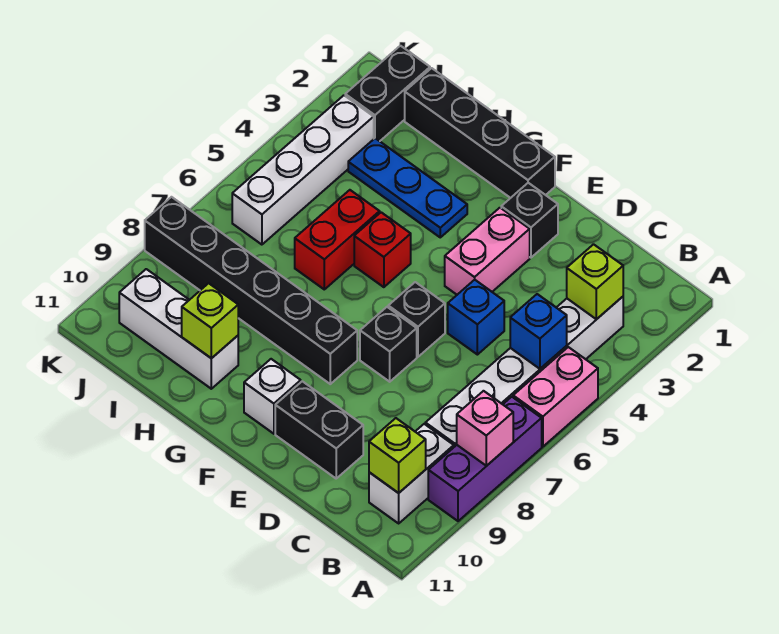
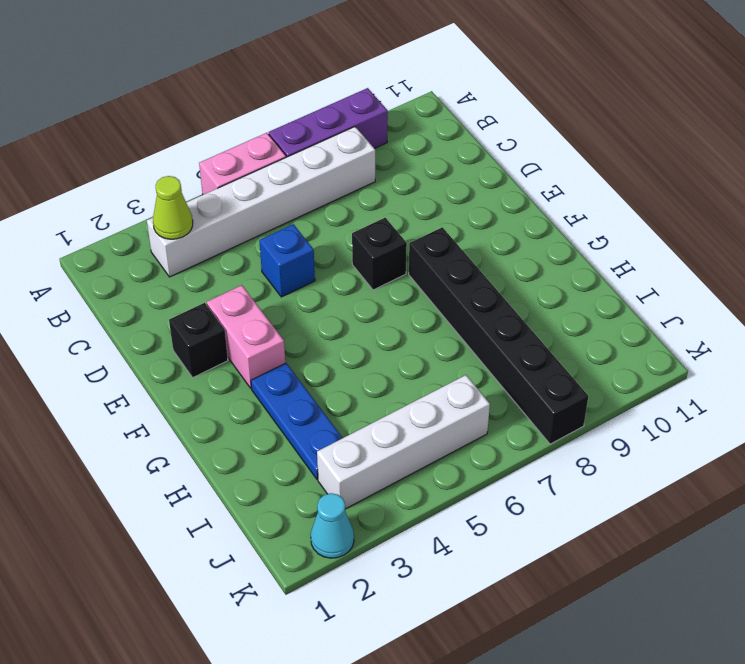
lime cone B3 level 2 -> lime brick B3 level 2
pink brick E3:F3 level 1 -> pink brick E3:E4 level 1
cyan cone K2 level 1 -> none
none -> white brick B9:B10 level 1
none -> black brick D10:E10 level 1
none -> black brick E6 level 1

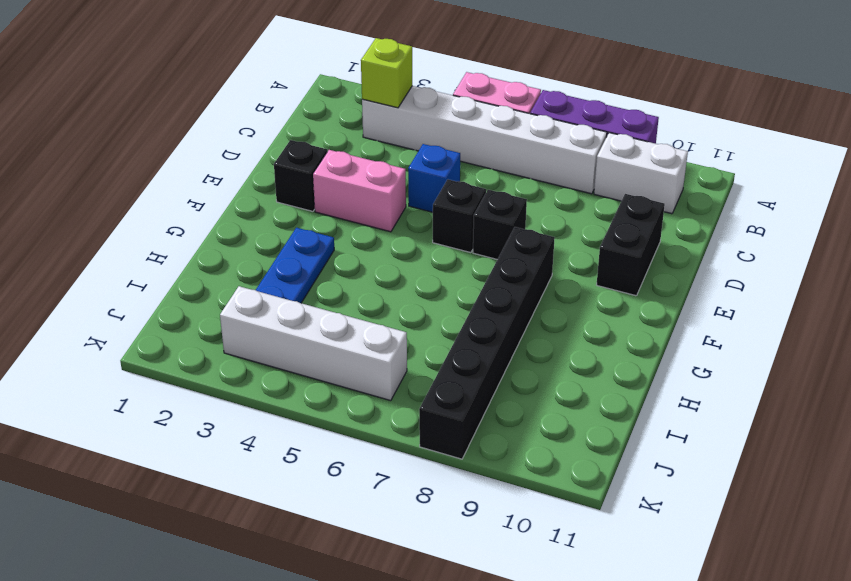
none -> black brick F1:I1 level 1
none -> white brick F10 level 1
none -> red brick G5 level 1

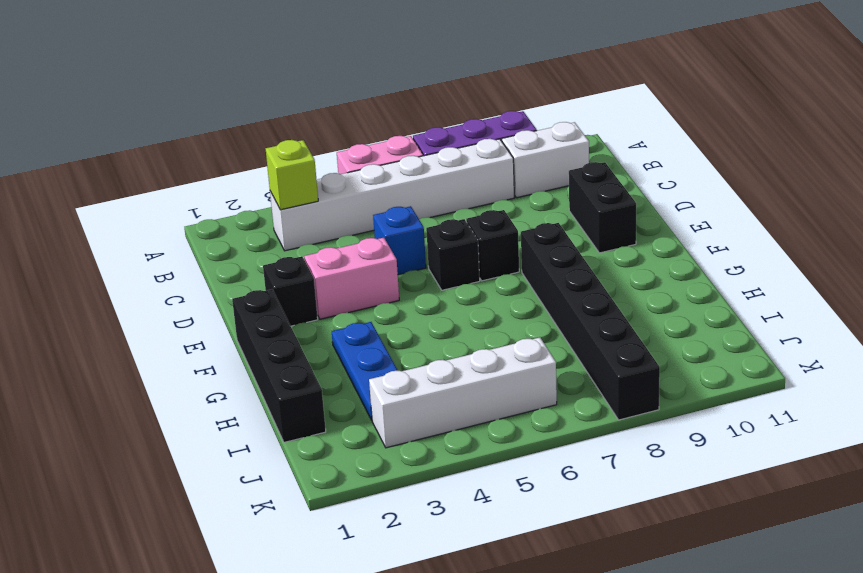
none -> white brick F10 level 1
none -> red brick G5 level 1
none -> red brick H5:H6 level 1

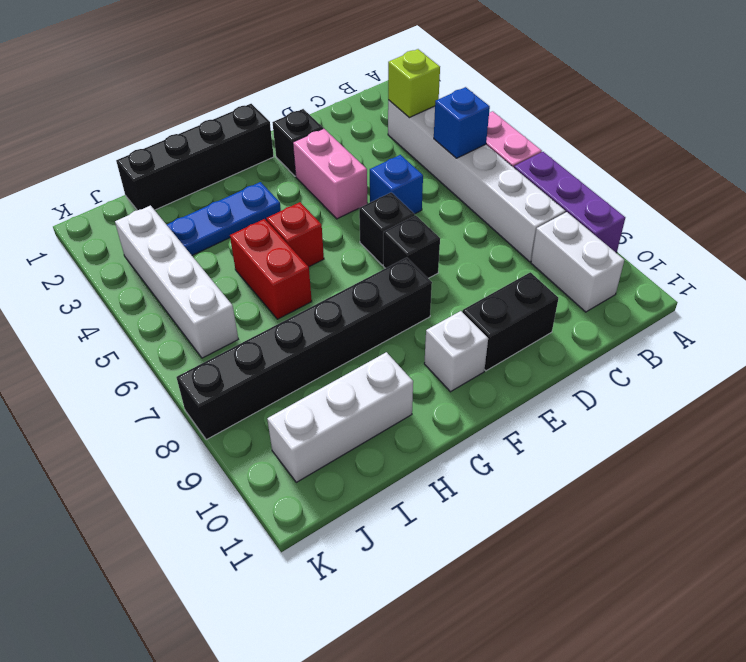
none -> black brick J1:J2 level 1
none -> pink brick A8 level 2
none -> lime brick B10 level 2

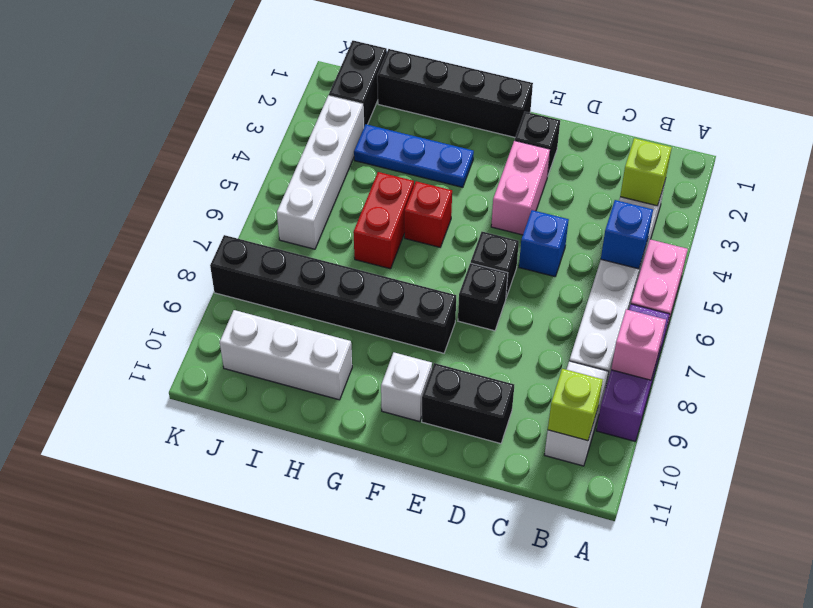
none -> lime brick H10 level 2

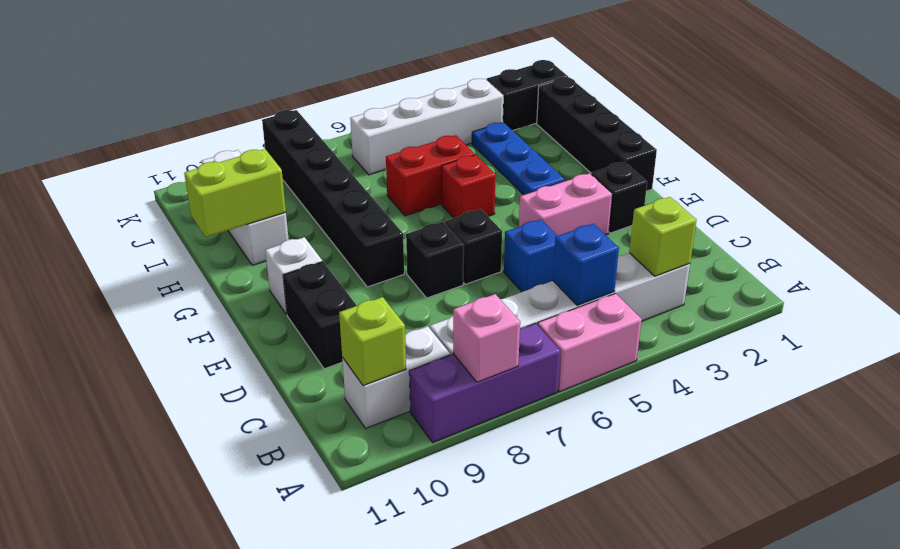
lime brick H10:H11 level 2 -> lime brick H10 level 2

